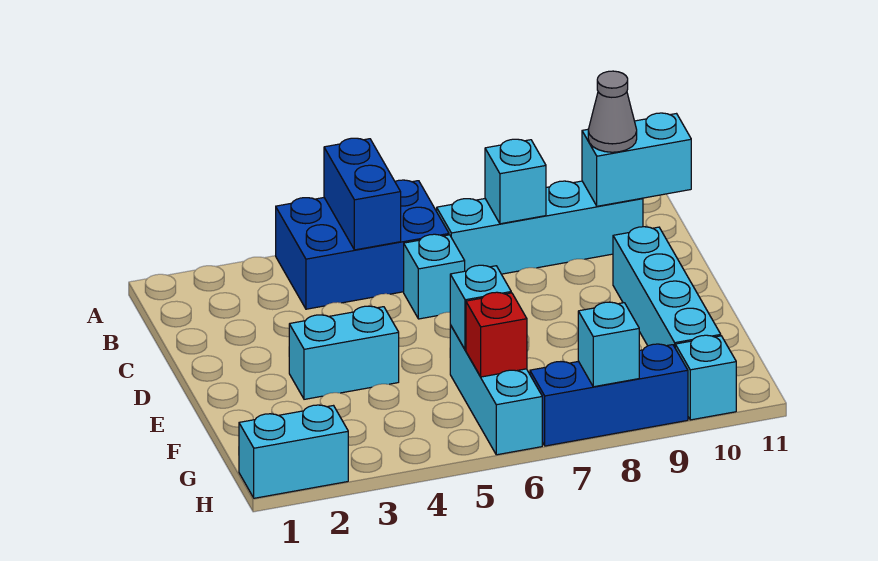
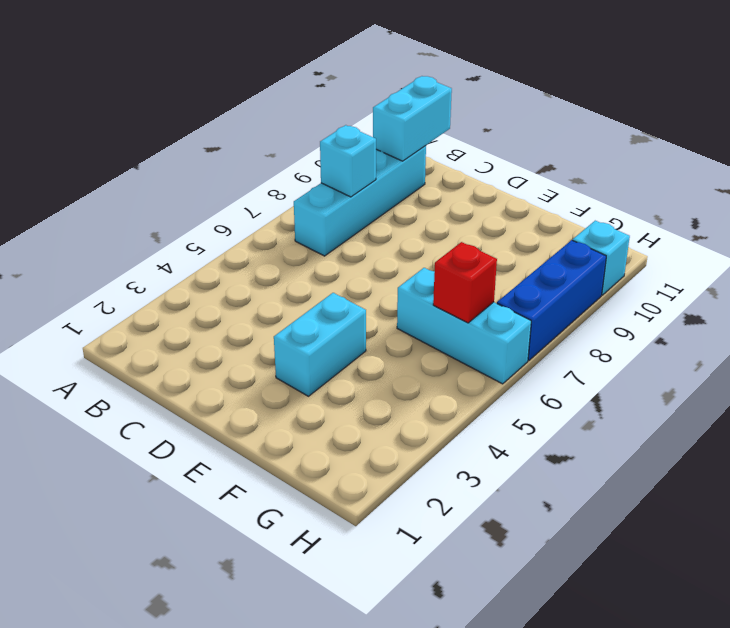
none -> blue brick A4:B6 level 1
none -> cyan brick C6 level 1
none -> cyan brick D10:G10 level 1

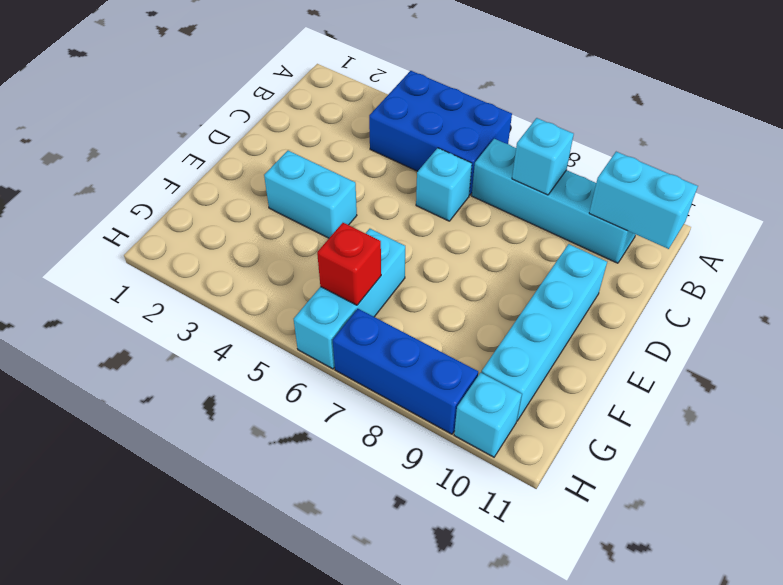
none -> cyan brick H1:H2 level 1
none -> blue brick A5:B5 level 2
none -> cyan brick F6 level 2

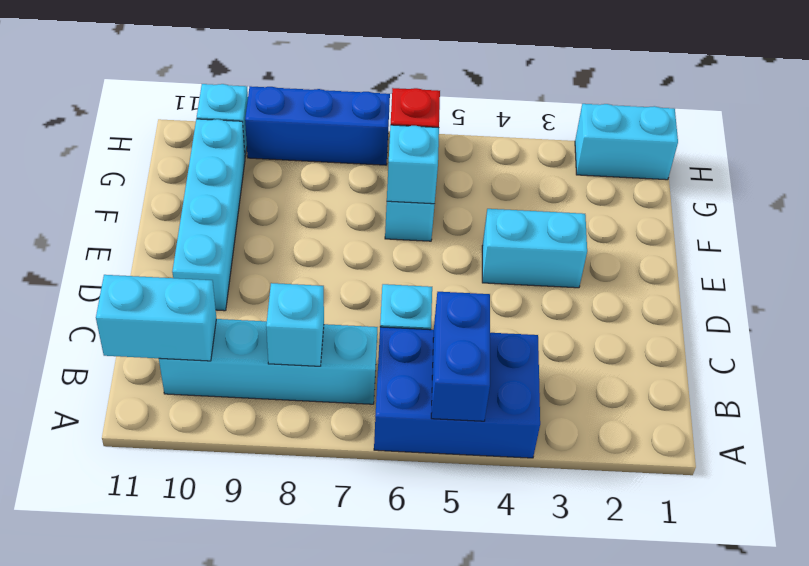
none -> cyan brick H8 level 2
none -> grey cone B10 level 3

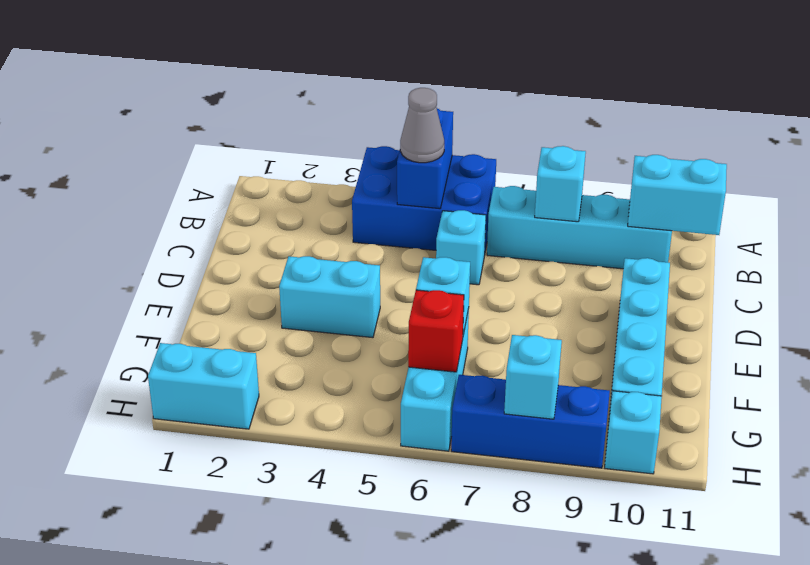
grey cone B5 level 3 -> grey cone B10 level 3

